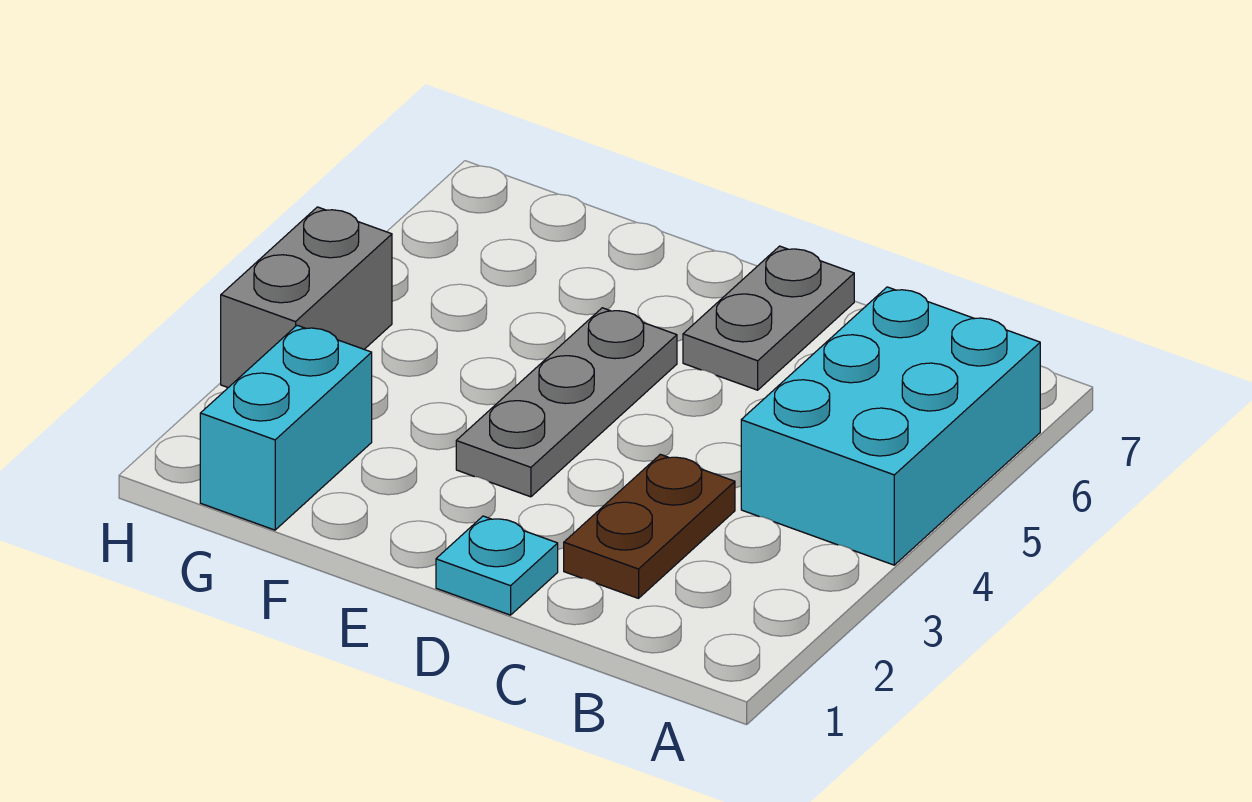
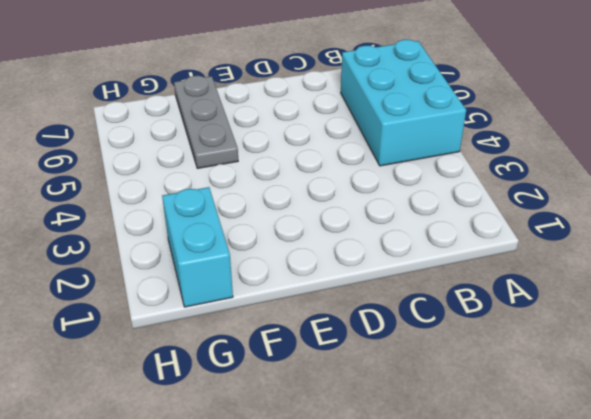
grey plate F5:F7 level 1 -> grey plate E3:E5 level 1
none -> brown plate C2:C3 level 1
none -> cyan plate D1 level 1

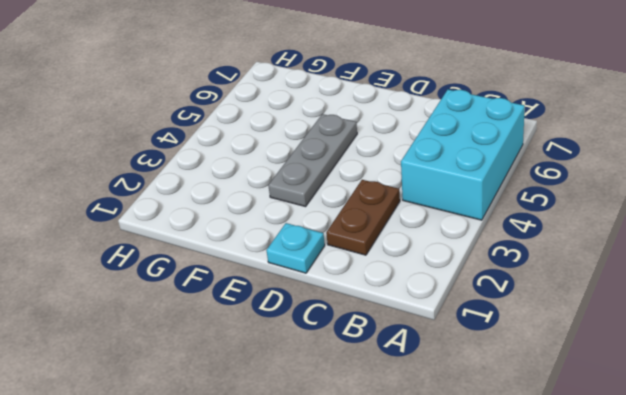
none -> grey plate D6:D7 level 1
none -> cyan brick G1:G2 level 1

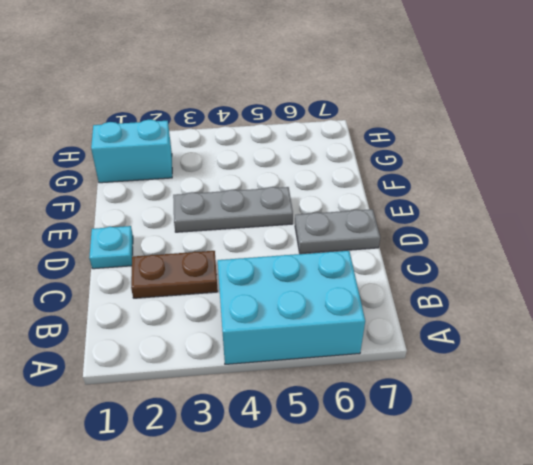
none -> grey brick H3:H4 level 1

